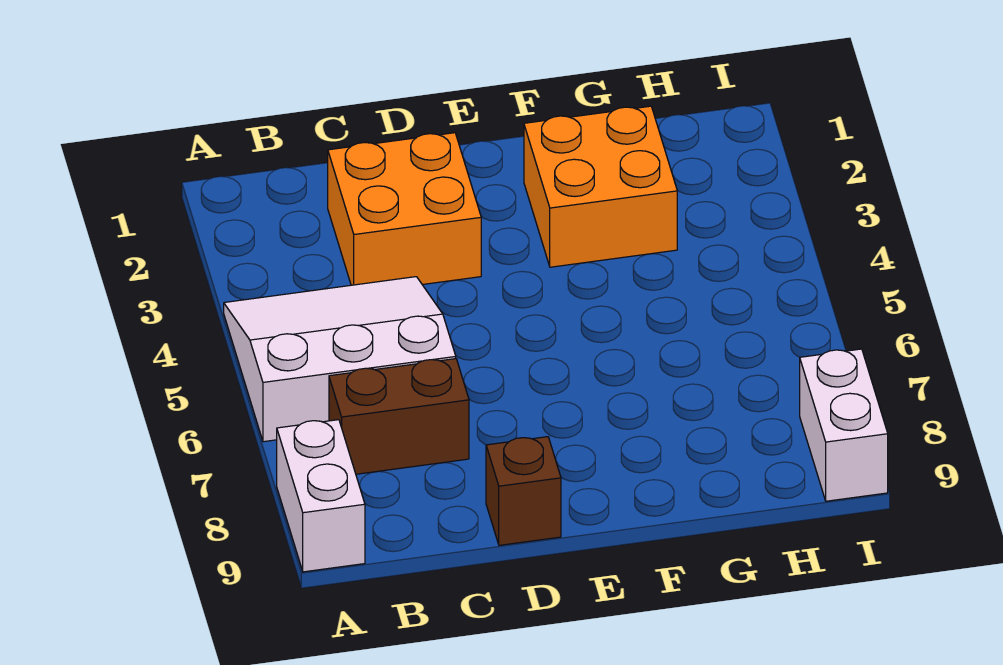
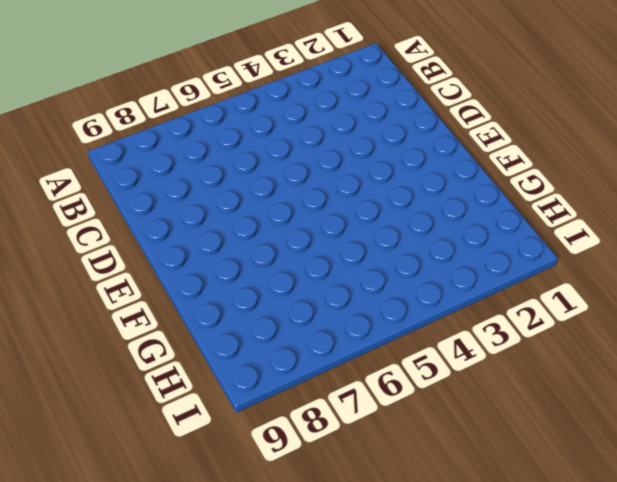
none -> white slope A4:C6 level 1 top 6
none -> white brick A8:A9 level 1

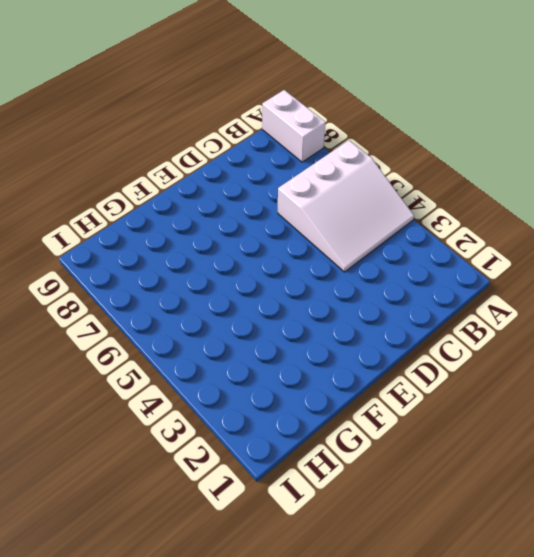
none -> brown brick B7:C7 level 1
none -> orange brick C2:D3 level 1

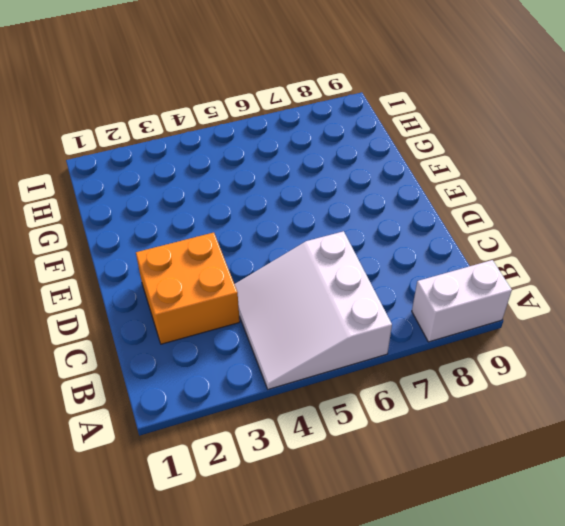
none -> brown brick B7:C7 level 1
none -> brown brick D9 level 1

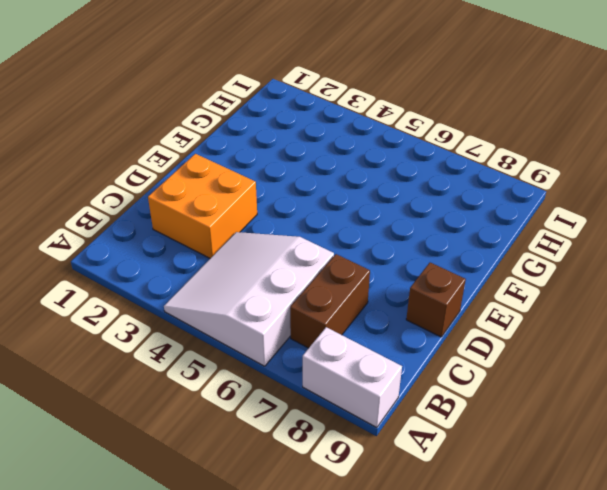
none -> orange brick F2:G3 level 1
none -> white brick I8:I9 level 1

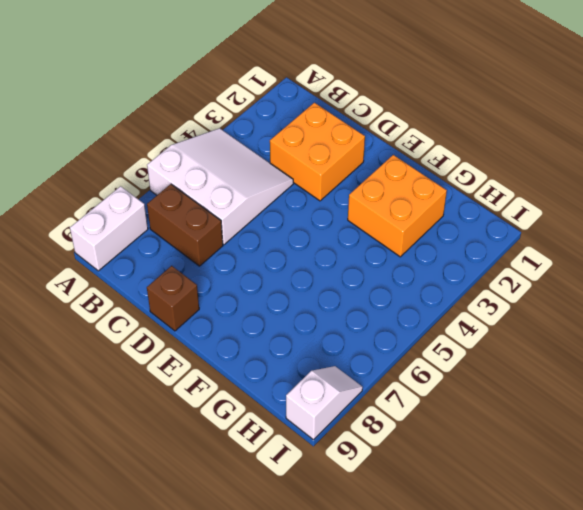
white slope I8:I9 level 1 top 9 -> white brick I8:I9 level 1

